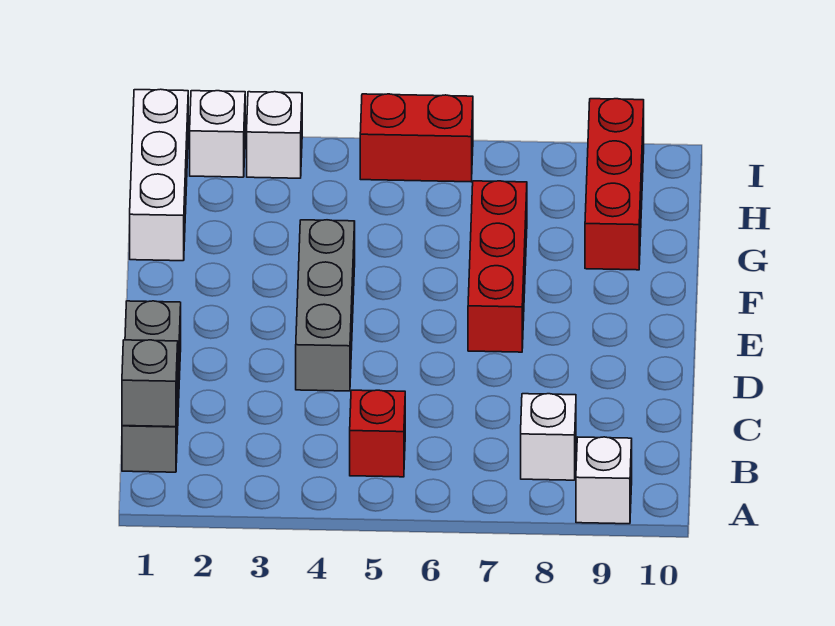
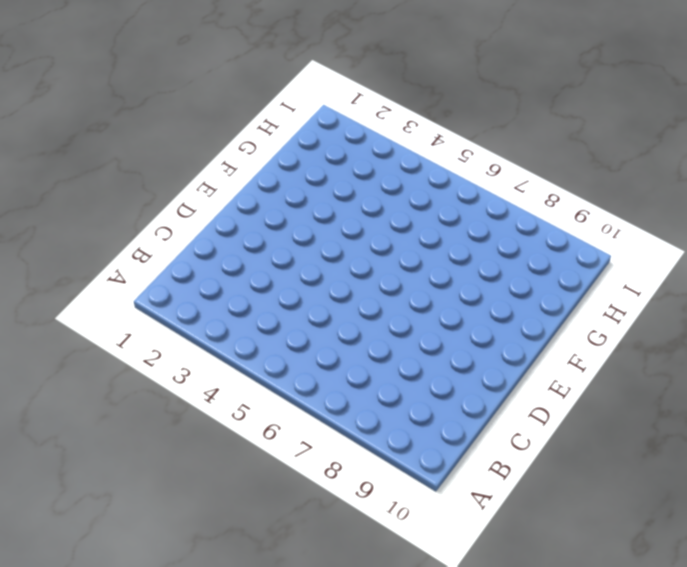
none -> white brick A9 level 1
none -> grey brick B1:D1 level 1
none -> red brick B5 level 1

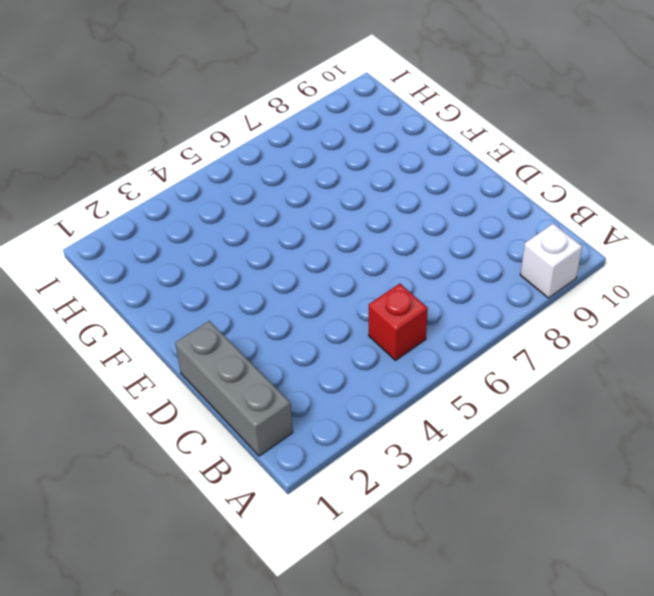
none -> white brick B8 level 1
none -> grey brick D4:F4 level 1
none -> red brick E7:G7 level 1

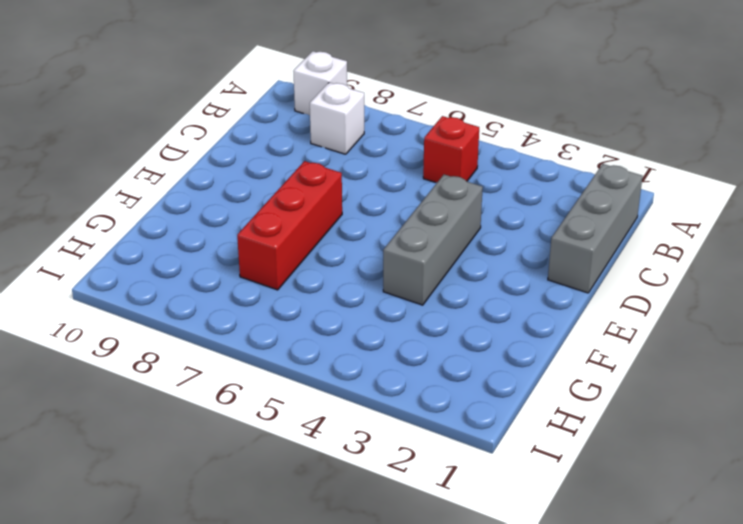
none -> white brick G1:I1 level 1
none -> red brick G9:I9 level 1
none -> white brick I2 level 1

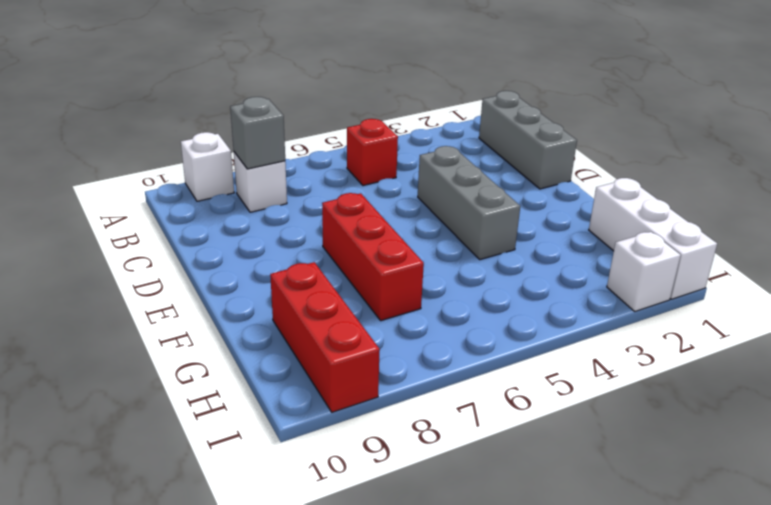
grey brick B8 level 2 -> grey brick B1 level 2
none -> white brick I3 level 1
none -> red brick I5:I6 level 1

